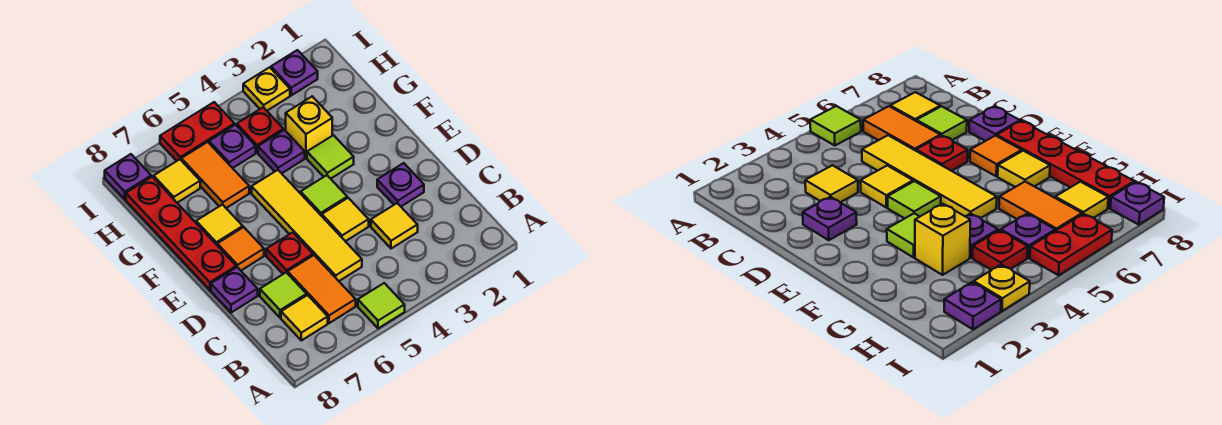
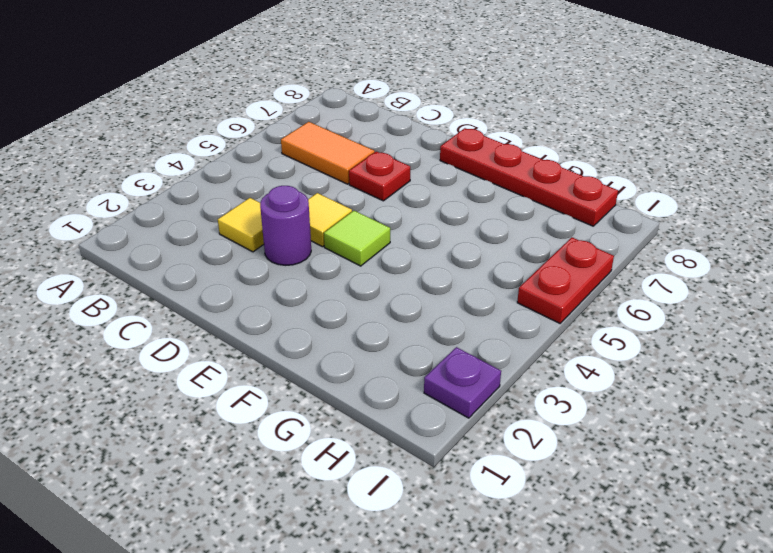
purple round brick D3 level 1 -> none
none -> lime tile A5 level 1
none -> yellow tile B7 level 1
none -> yellow tile C5:F5 level 1

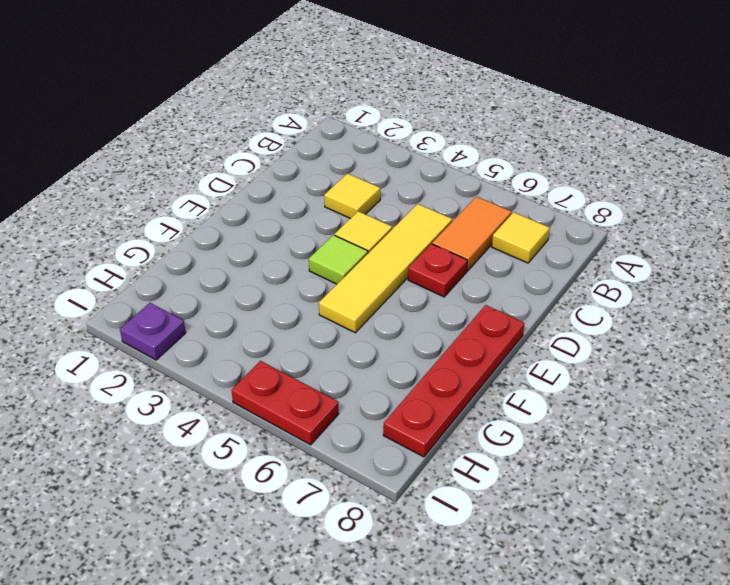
none -> lime tile A5 level 1
none -> lime tile C7 level 1
none -> purple plate D2 level 1

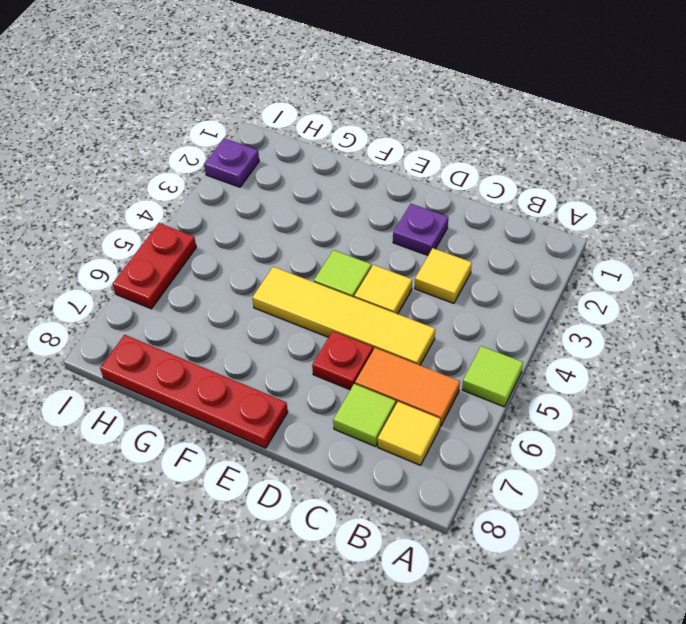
none -> purple plate D8 level 1
none -> orange tile E7 level 1
none -> lime tile F3 level 1

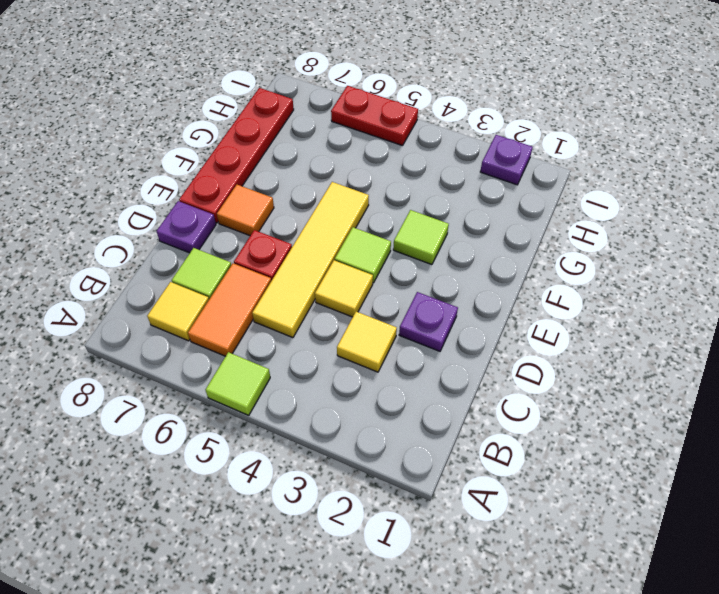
none -> yellow tile F7 level 1
none -> yellow brick G3 level 1
none -> purple plate G4 level 1

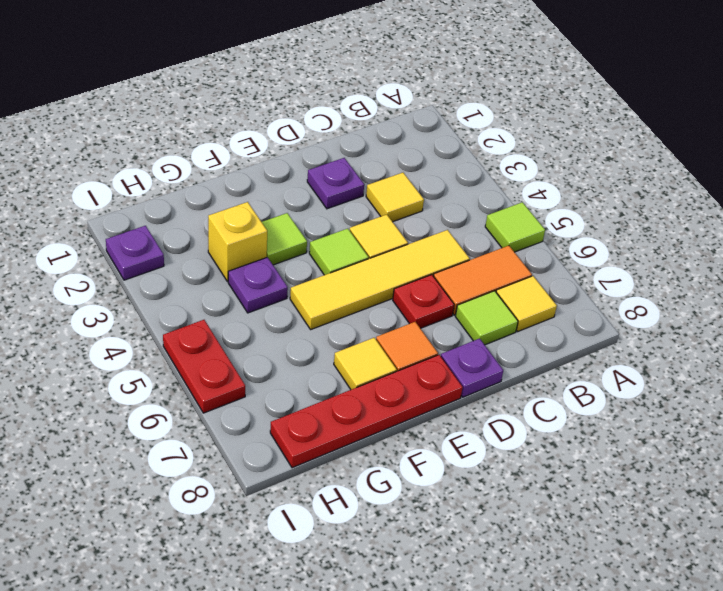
none -> orange tile G6:H6 level 1
none -> red plate H4 level 1
none -> purple plate H5 level 1

